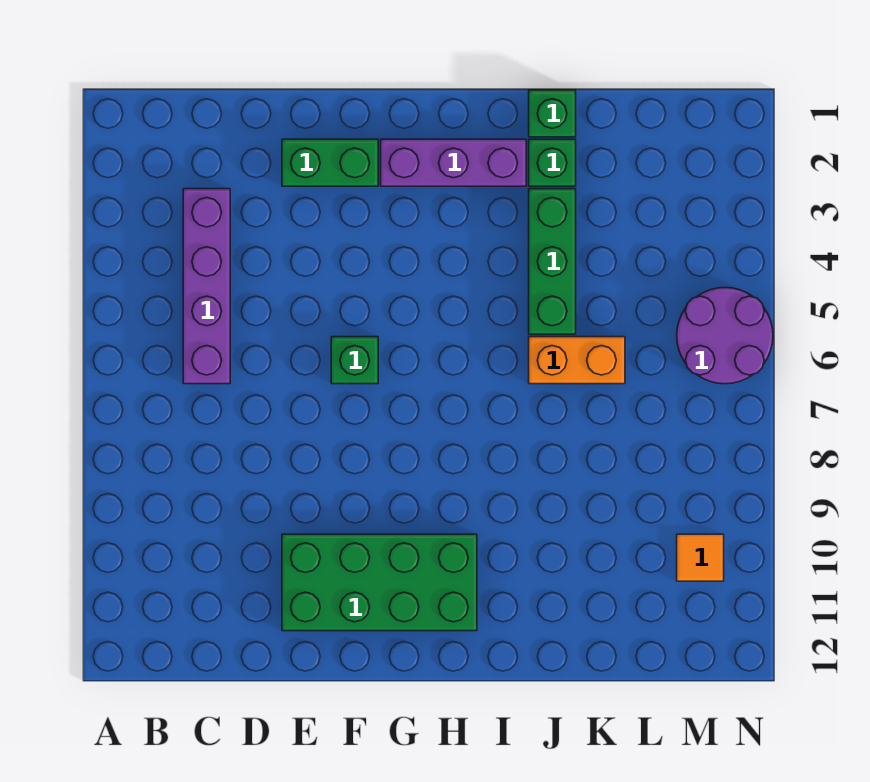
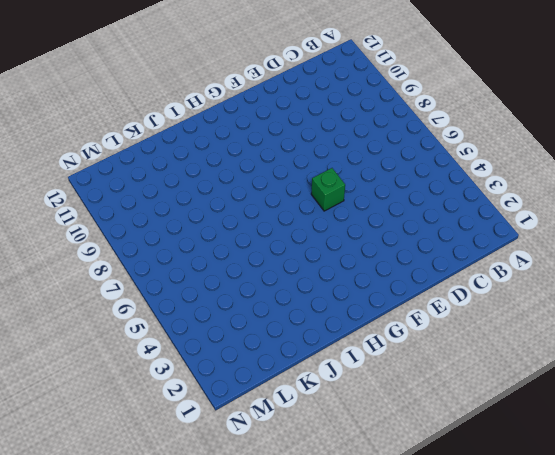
none -> purple brick C3:C6 level 1
none -> green brick E2:F2 level 1

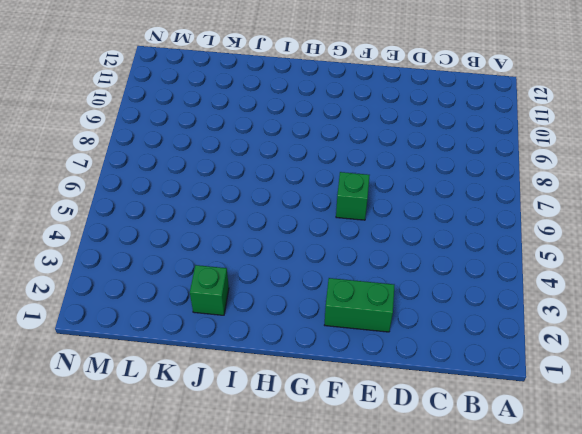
none -> purple brick C3:C6 level 1
none -> green brick E10:H11 level 1

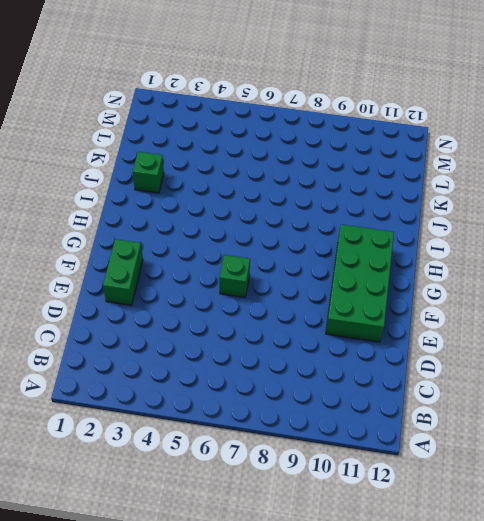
none -> purple brick C3:C6 level 1
none -> purple brick G2:I2 level 1

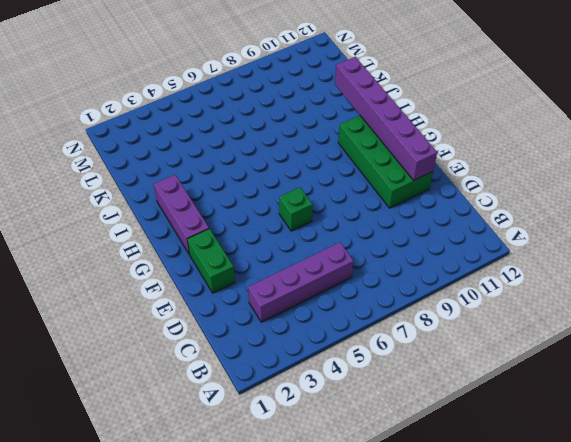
purple brick E11:J11 level 2 -> none
none -> green brick J1 level 1
none -> green brick J2 level 1

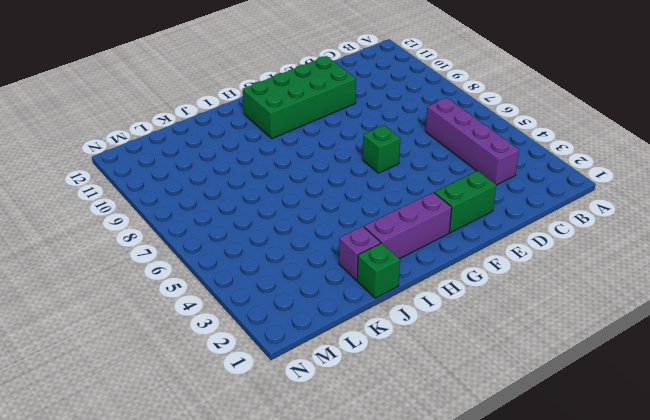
purple brick J2 level 1 -> green brick J2 level 1
none -> green brick J3:J5 level 1
none -> orange brick J6:K6 level 1

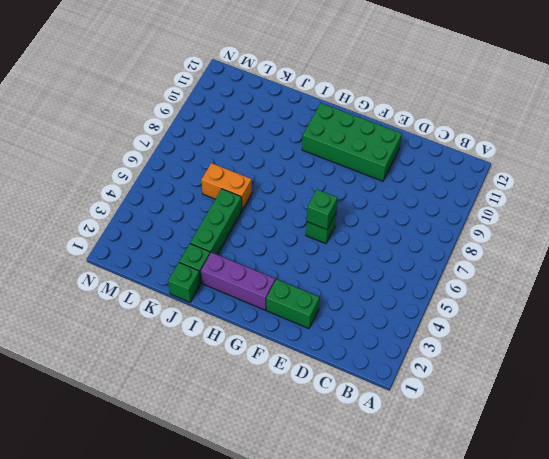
green brick F6 level 2 -> none
none -> purple brick C3:C6 level 1
none -> purple round brick M5:N6 level 1

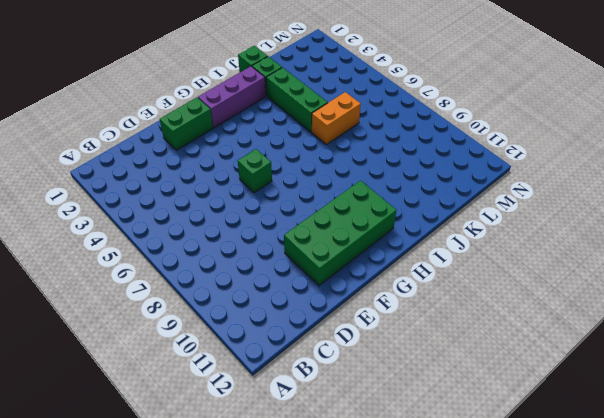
none -> purple brick C3:C6 level 1
none -> purple round brick M5:N6 level 1

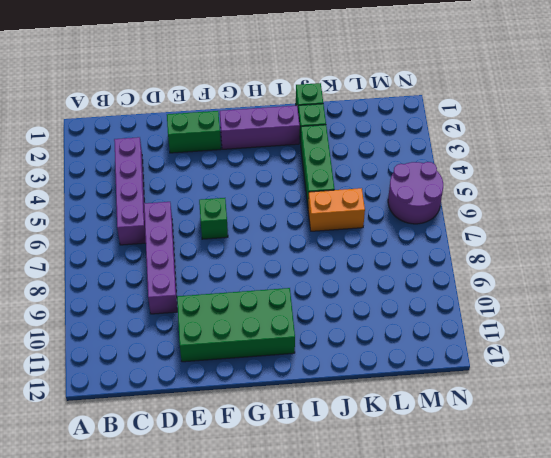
purple brick D6:D9 level 1 -> none
none -> orange tile M10 level 1

